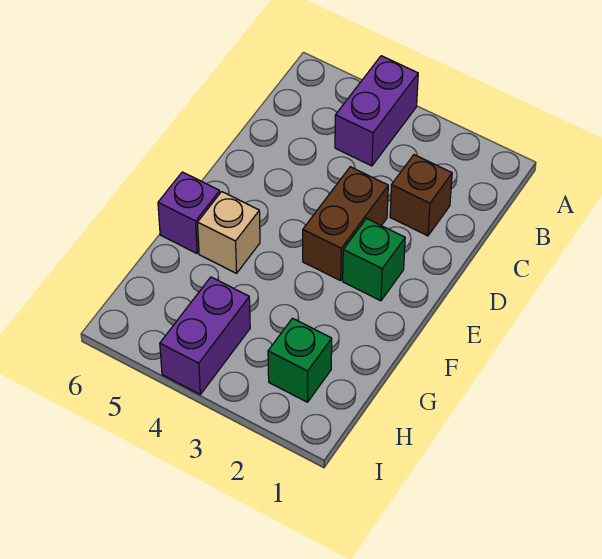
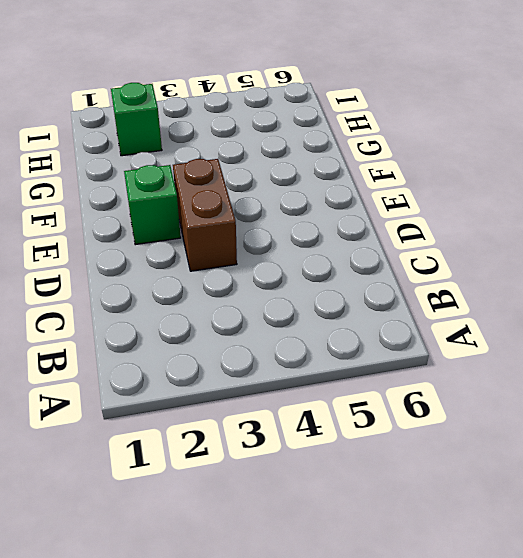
none -> purple brick A4:B4 level 1
none -> brown brick C2 level 1

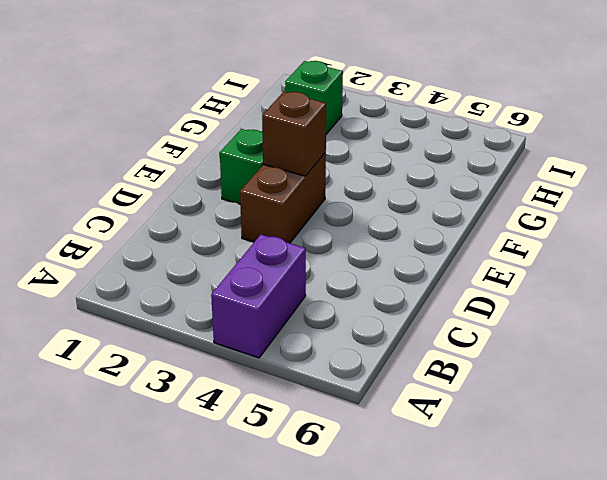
brown brick E3 level 2 -> brown brick C2 level 1
none -> tan brick F5 level 1
none -> purple brick F6 level 1

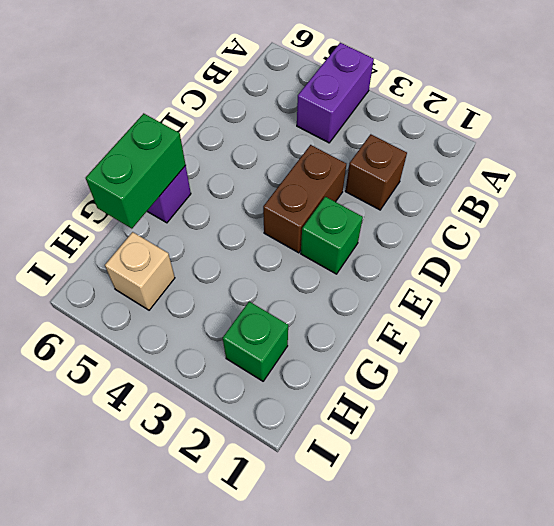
green brick F6:G6 level 2 -> none
tan brick H5 level 1 -> tan brick F5 level 1
none -> purple brick H4:I4 level 1

